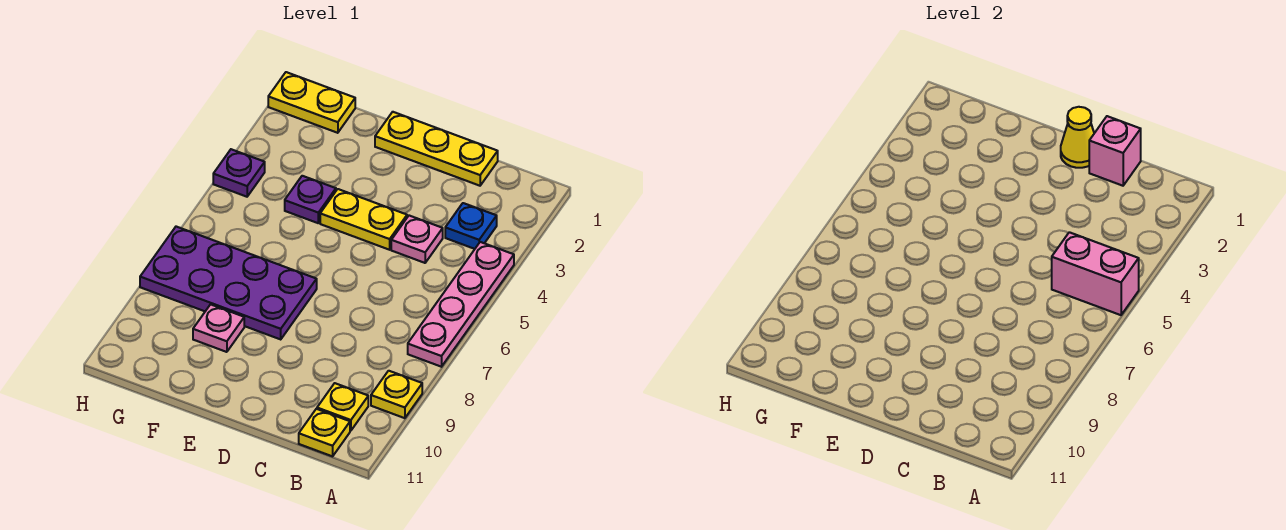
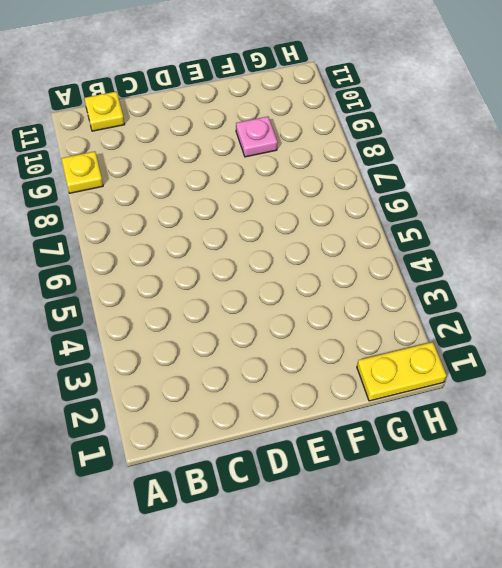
none -> pink plate A4:A7 level 1
none -> blue plate B3 level 1
none -> yellow plate B10 level 1

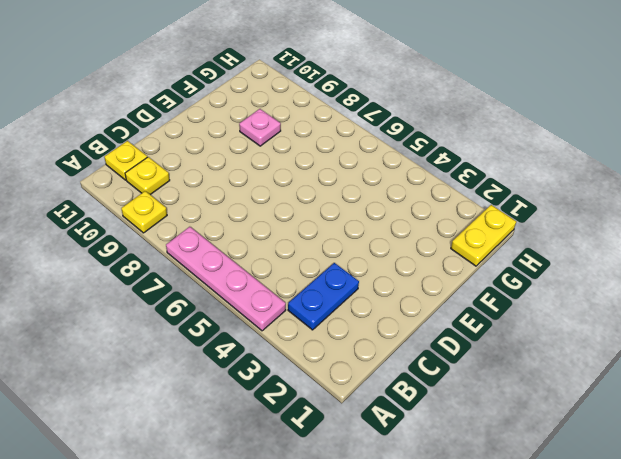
blue plate B3:C3 level 1 -> blue plate B3 level 1
none -> yellow plate C1:E1 level 1
none -> pink plate C4 level 1
none -> yellow plate D4:E4 level 1

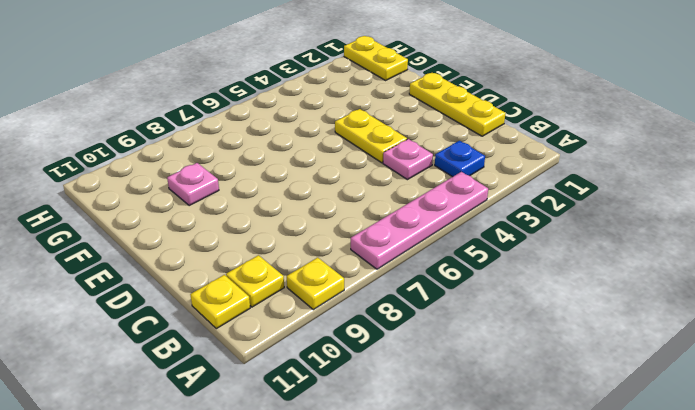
none -> purple plate E7:H8 level 1
none -> purple plate F4 level 1
none -> purple plate H4 level 1

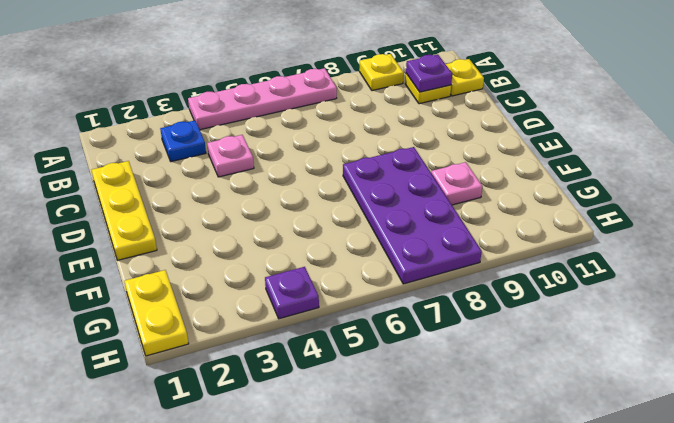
purple plate B10 level 2 -> purple plate F4 level 1
none -> yellow plate D4:E4 level 1
none -> pink brick A5:B5 level 2
none -> pink brick C1 level 2

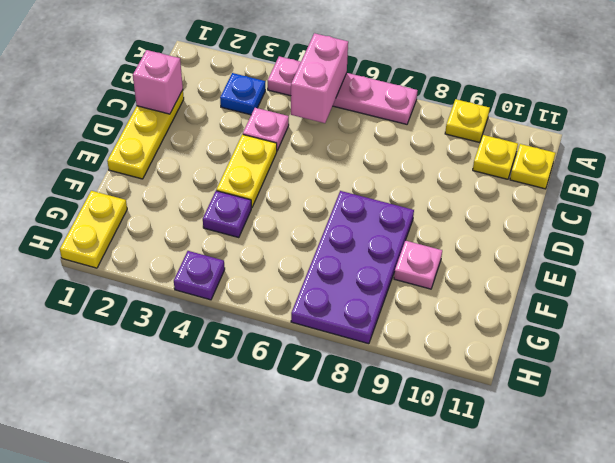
none -> yellow cone D1 level 2

